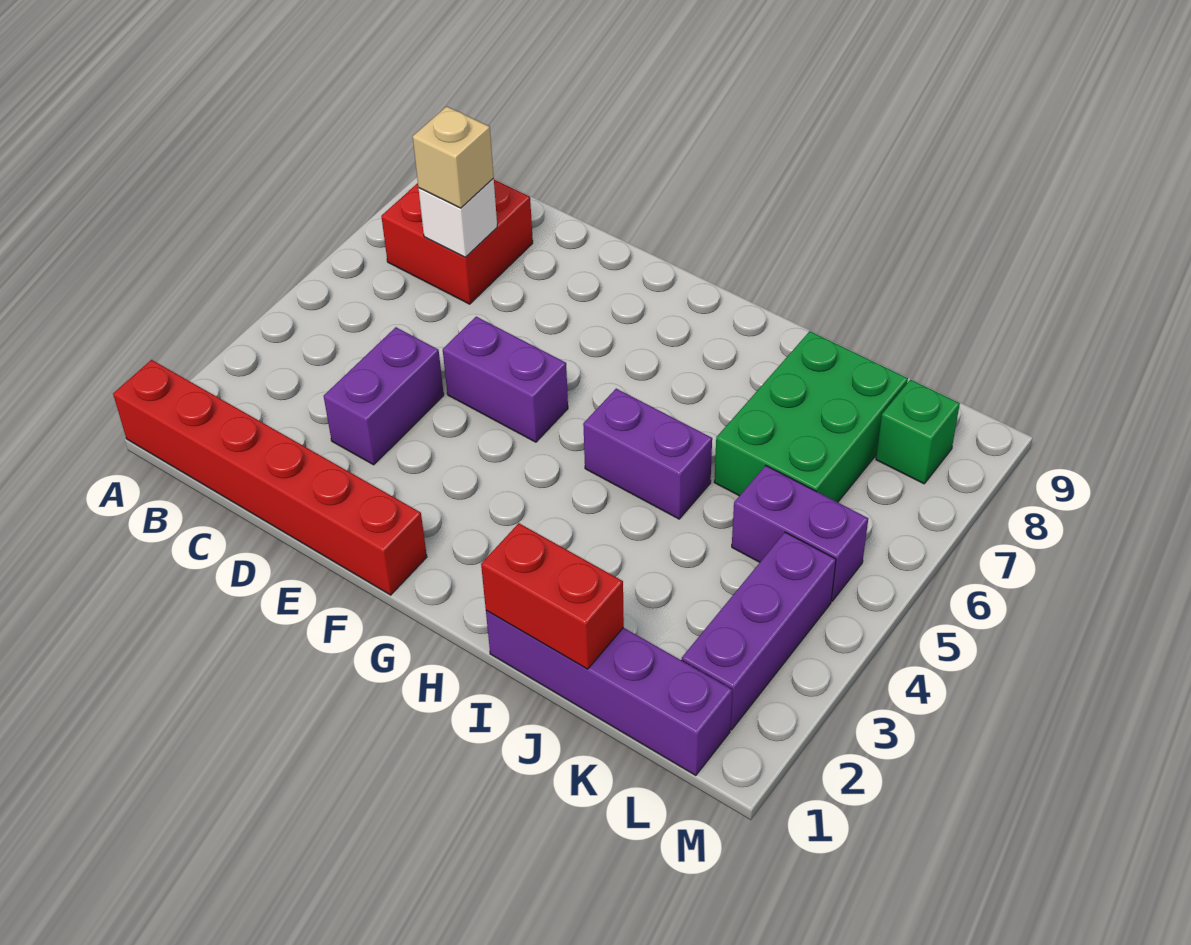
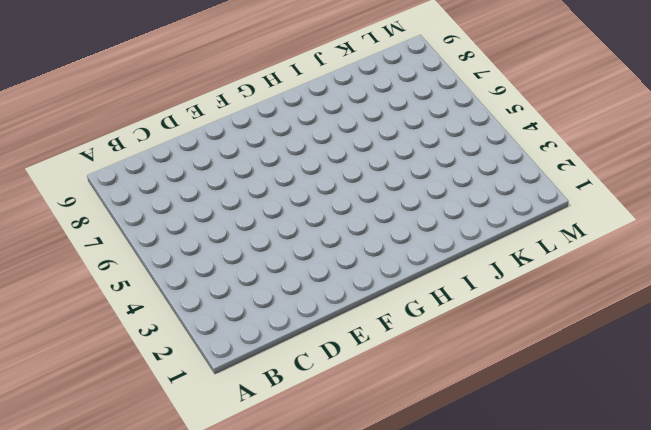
none -> red brick A1:F1 level 1
none -> red brick B7:C8 level 1
none -> purple brick D3:D4 level 1

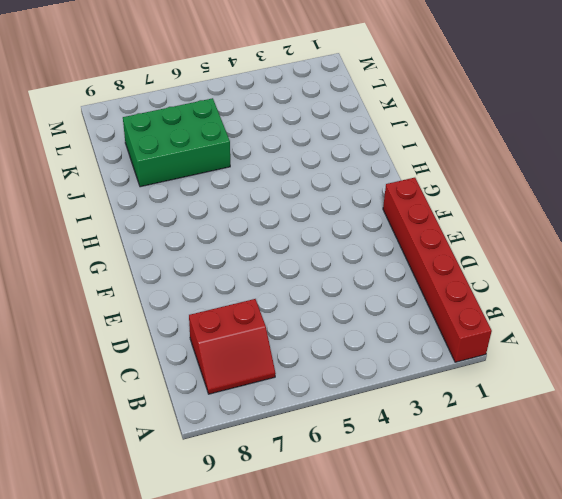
red slope B7:C8 level 1 top C -> red brick B7:C8 level 1
none -> purple brick D3:D4 level 1
none -> purple brick E5:F5 level 1
none -> purple brick H5:I5 level 1

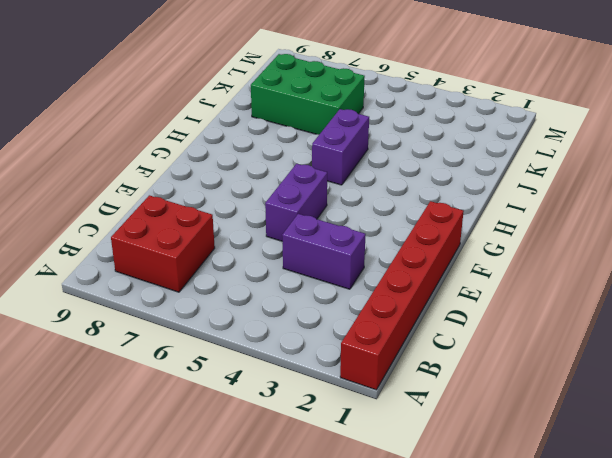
none -> purple brick I1:L1 level 1
none -> purple brick K5:L5 level 1
none -> purple brick L2:L4 level 1

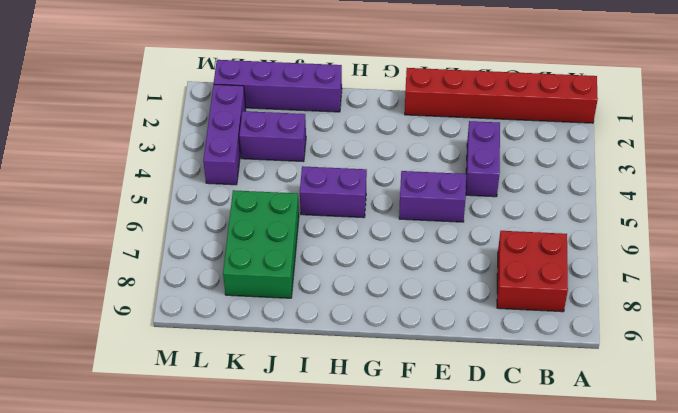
purple brick J3:K3 level 1 -> purple brick K5:L5 level 1
none -> green brick L8 level 1
none -> white brick C7 level 2
none -> red brick I1:J1 level 2

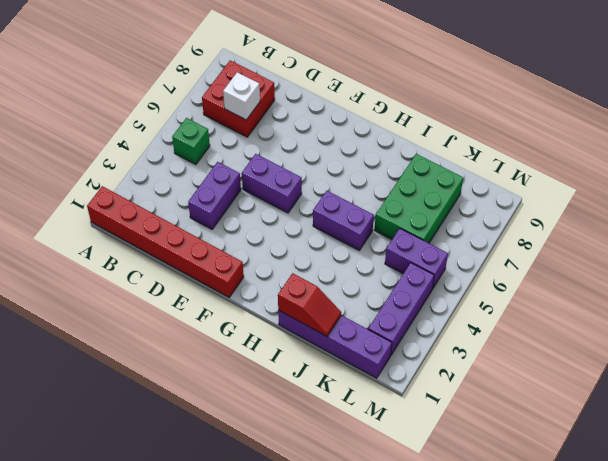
green brick B5 level 1 -> green brick L8 level 1
red slope I1:J1 level 2 top I -> red brick I1:J1 level 2
none -> tan brick C7 level 3

